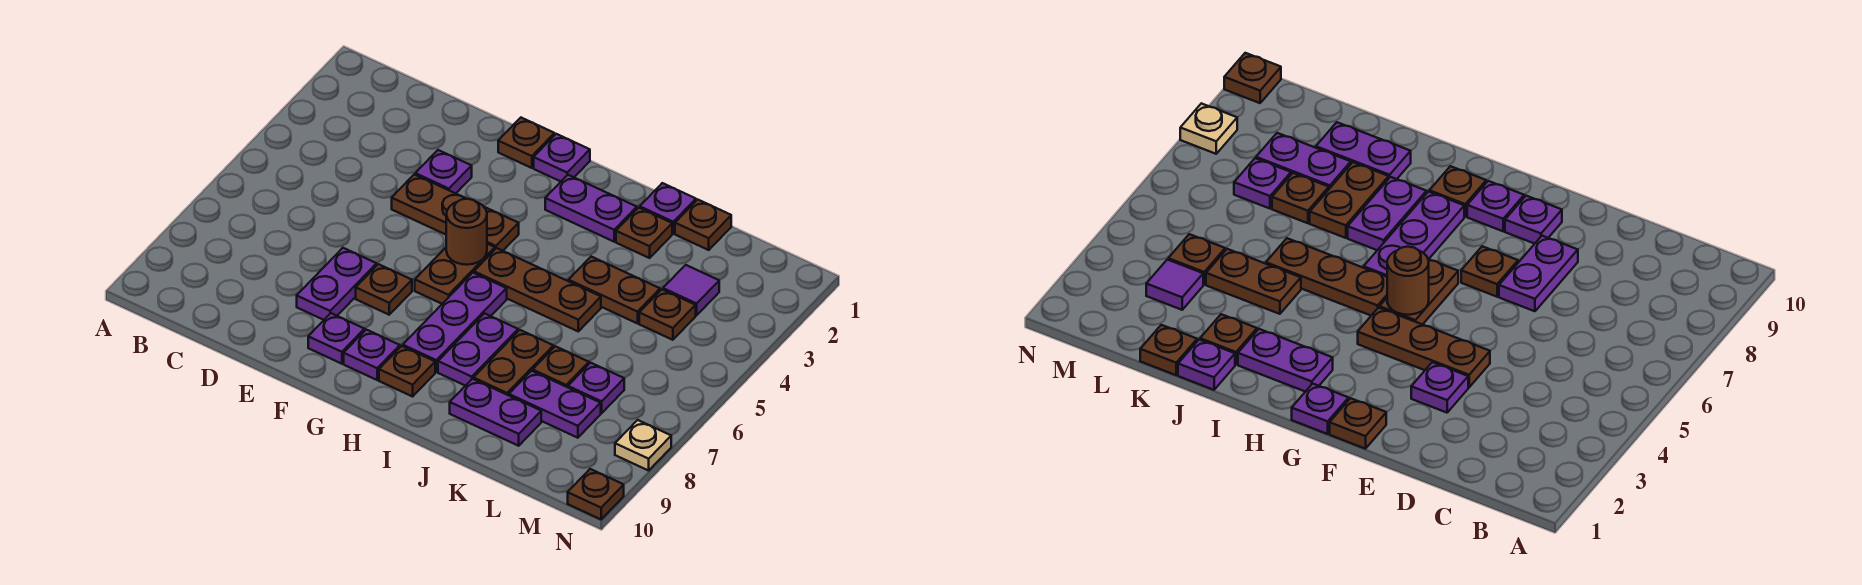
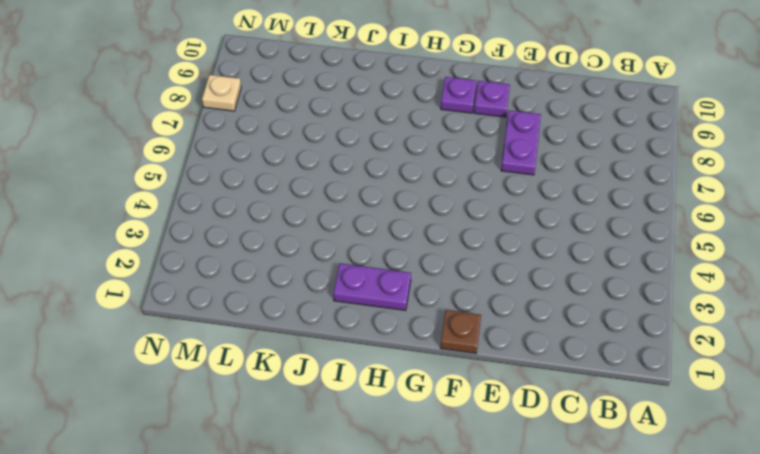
none -> purple plate E3 level 1
none -> brown plate E4:G4 level 1
none -> brown plate F7 level 1

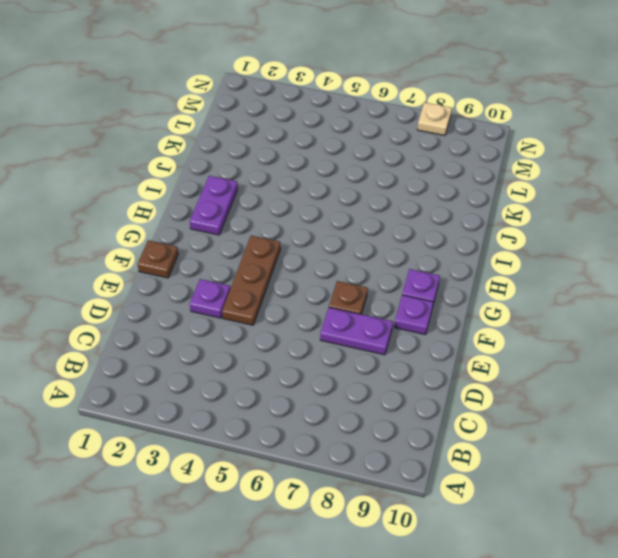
none -> purple plate G1 level 1
none -> brown plate G5:G6 level 1
none -> brown plate H5:J5 level 1

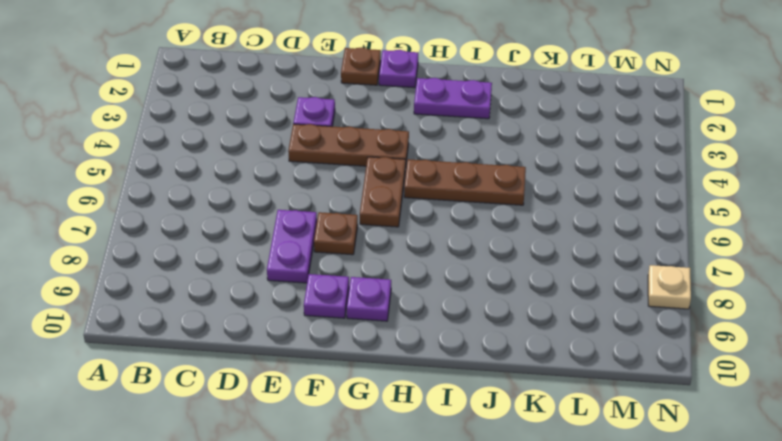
none -> purple plate H6:H8 level 1
none -> brown plate H9 level 1
none -> purple plate I7:I8 level 1

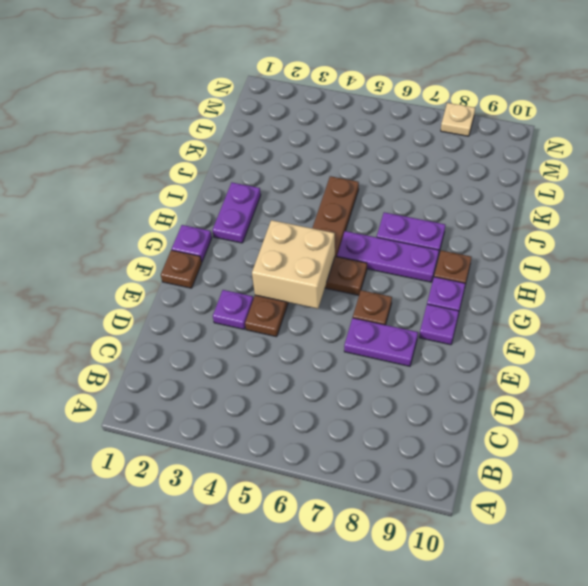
tan brick F4:G5 level 2 -> brown round brick G5 level 2
none -> purple plate J1 level 1
none -> brown plate J2 level 1
none -> brown plate J4:K4 level 1

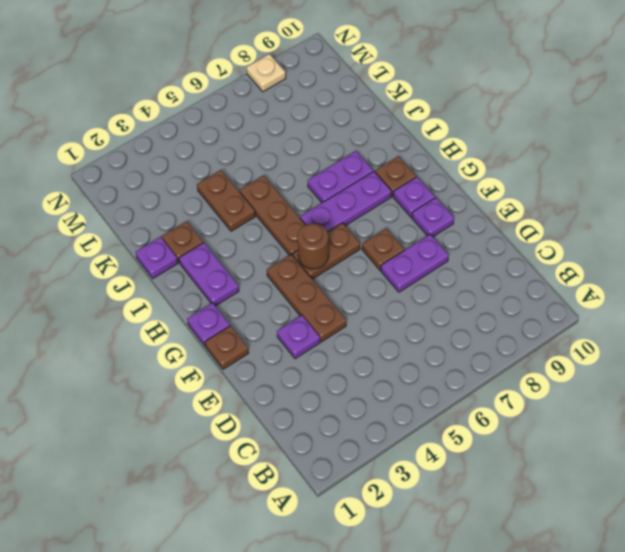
none -> brown plate J7:J8 level 1
none -> purple plate J9:K9 level 1
none -> brown plate K1 level 1

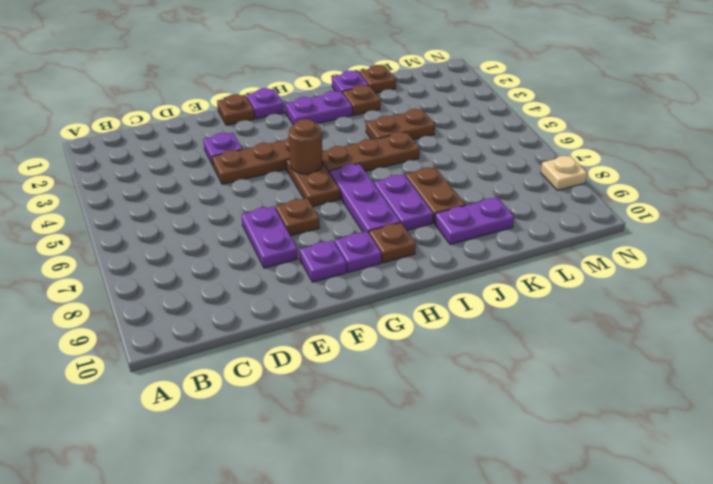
none -> brown plate K7 level 1
none -> purple plate K8:L8 level 1
none -> purple tile L3 level 1

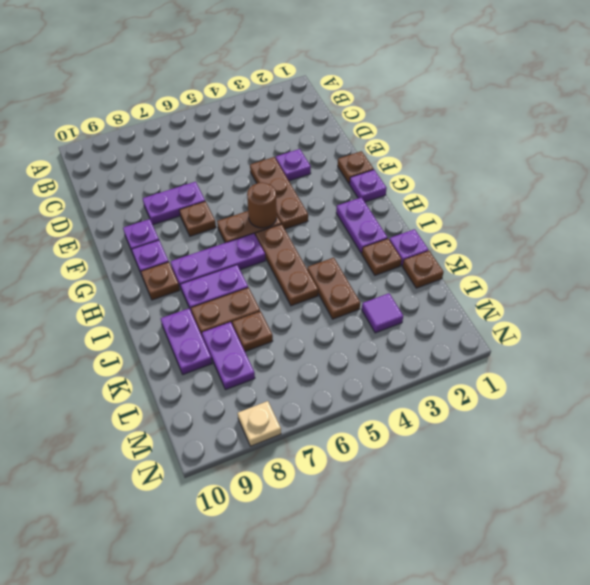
none -> brown plate L4 level 1
none -> purple plate L7 level 1
none -> brown plate N10 level 1

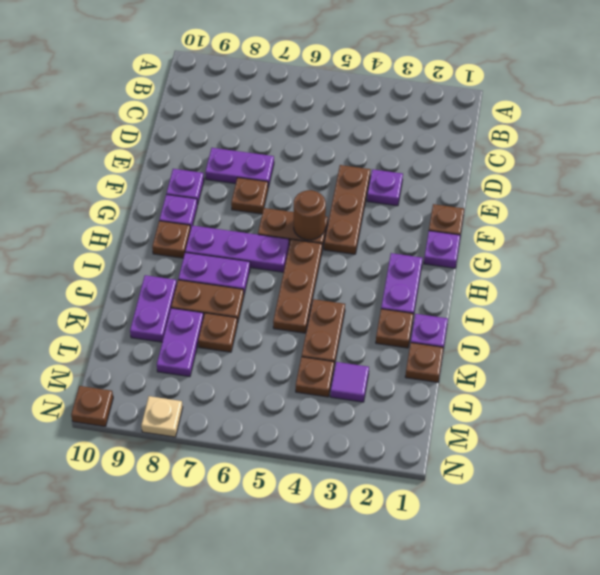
none -> purple plate L7 level 1

